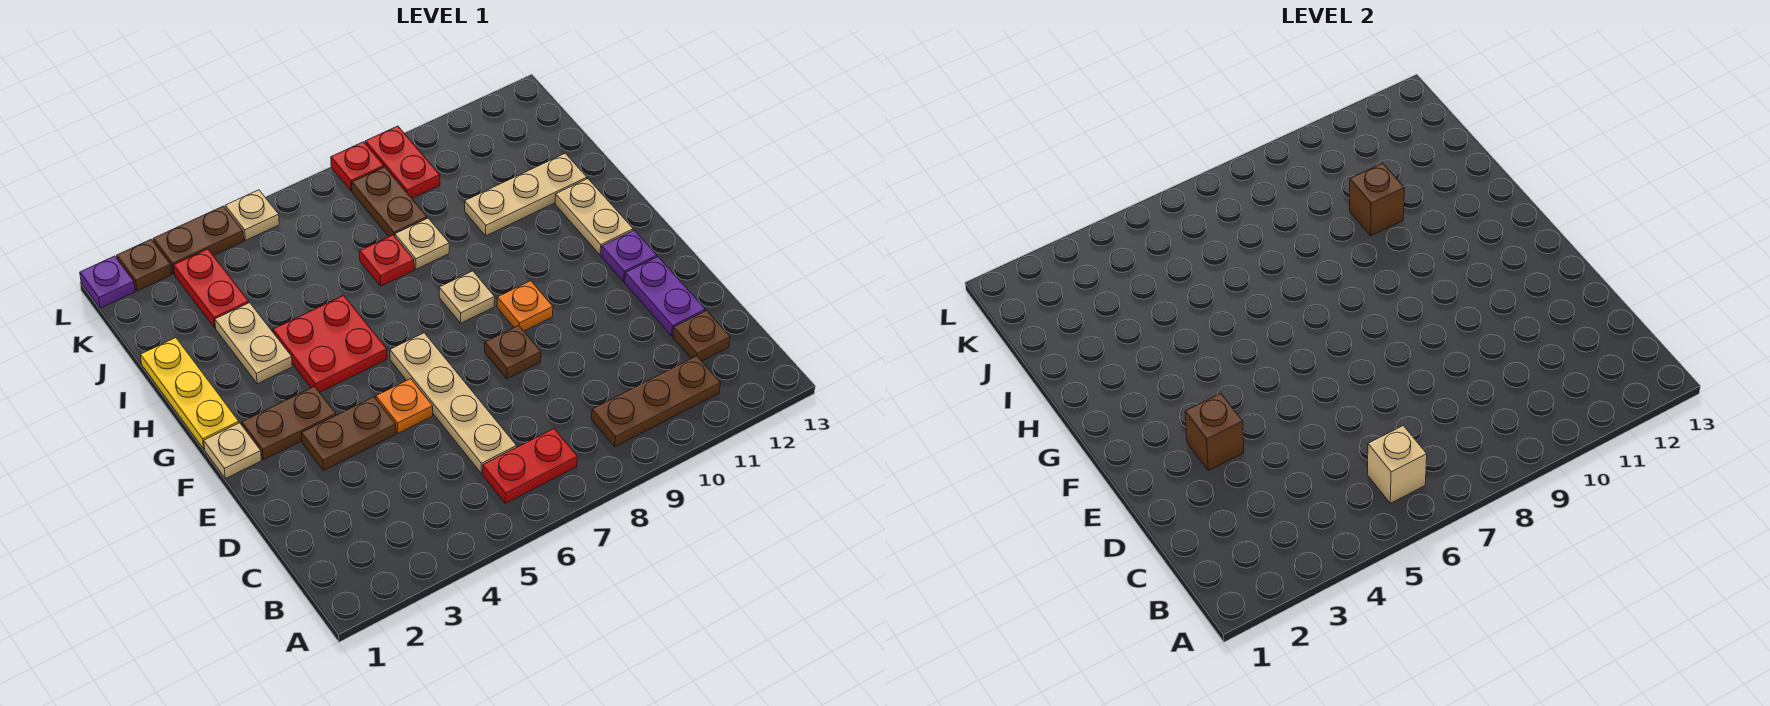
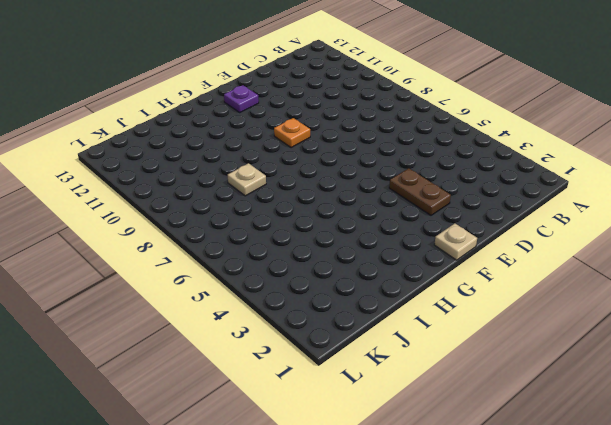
none -> red plate B6:B7 level 1
none -> brown plate B9:B11 level 1
none -> tan plate C6:F6 level 1
none -> brown plate C12 level 1

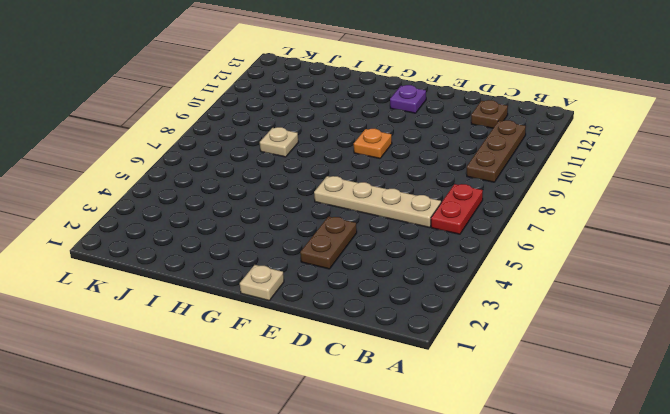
none -> purple plate D12:E12 level 1
none -> orange plate E5 level 1
none -> brown plate E8 level 1
none -> brown plate F2:F3 level 1

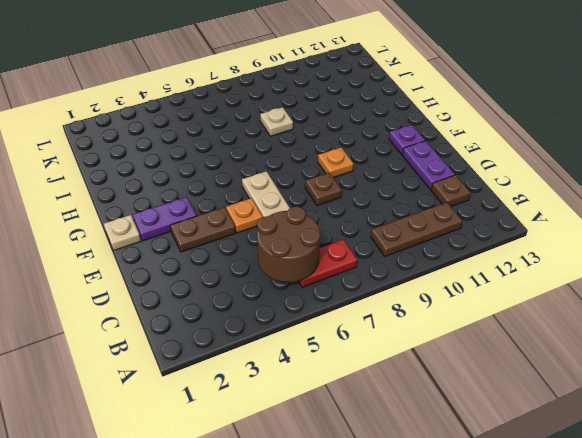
brown round brick B5:C6 level 2 -> tan brick B6 level 2
purple plate F2:F3 level 1 -> brown plate F2:F3 level 1
none -> yellow plate G1:I1 level 1
none -> red plate G4:H5 level 1
none -> tan plate G8 level 1
none -> tan plate G12:H12 level 1

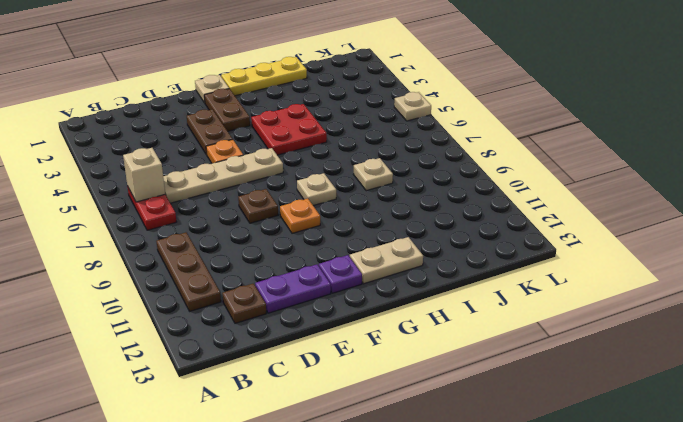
none -> tan plate H3:I3 level 1
none -> red plate I7 level 1
none -> tan plate I10:I12 level 1
none -> red plate J3:K3 level 1

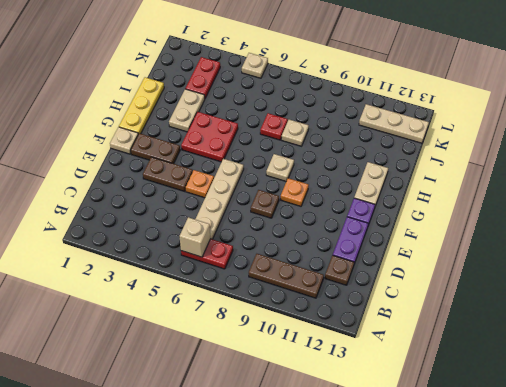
tan plate K11:K13 level 1 -> tan plate I10:I12 level 1
none -> brown plate J8:K8 level 1
none -> red plate K9:L9 level 1
none -> purple plate L1 level 1
none -> brown plate L2 level 1

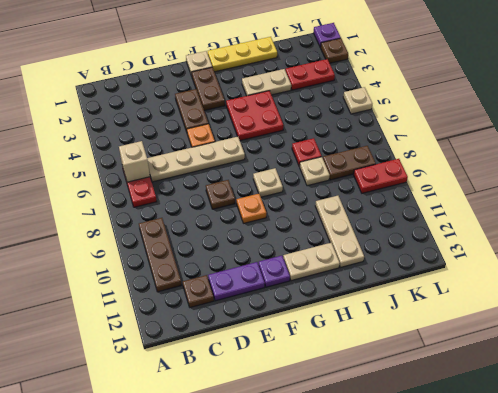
none -> brown plate L3:L4 level 1
none -> red plate L8 level 1
none -> brown brick E3 level 2
none -> brown brick I10 level 2

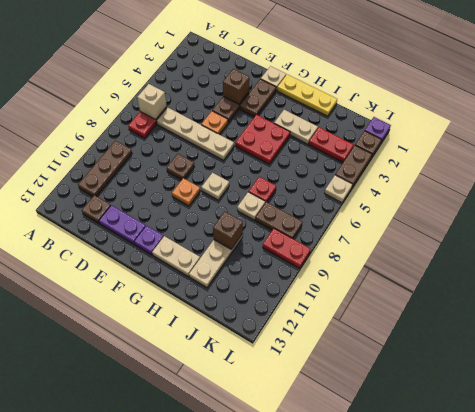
none -> red plate L8 level 1

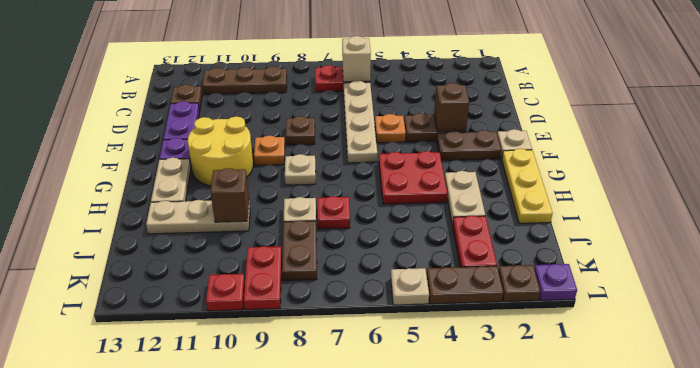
yellow round brick F10:G11 level 1 -> none
red plate L10 level 1 -> red plate L8 level 1

